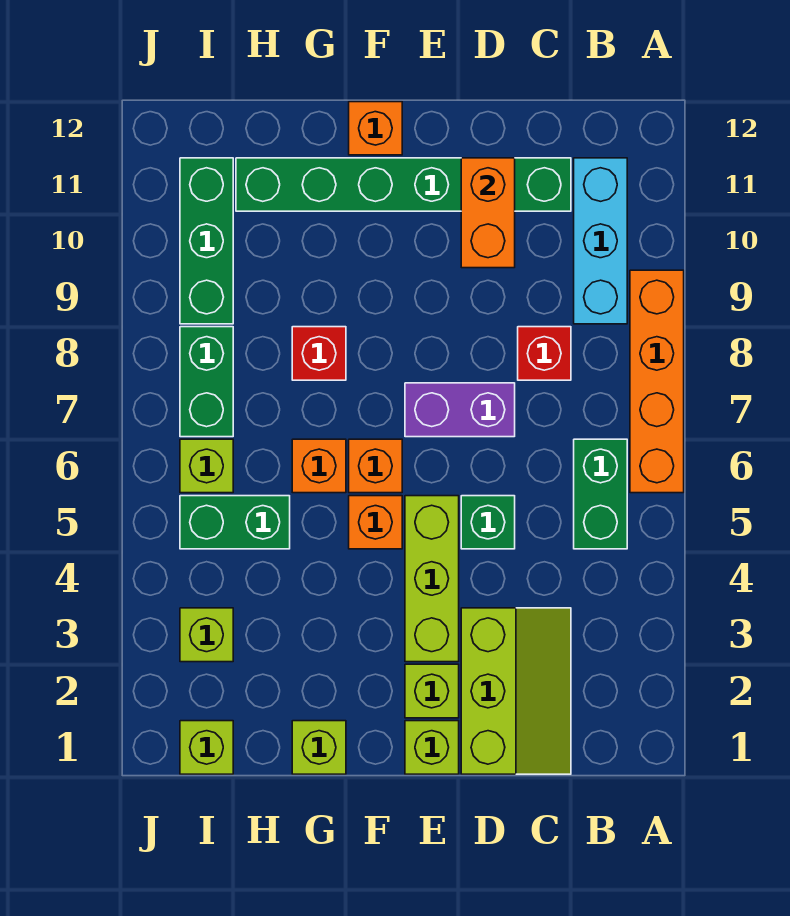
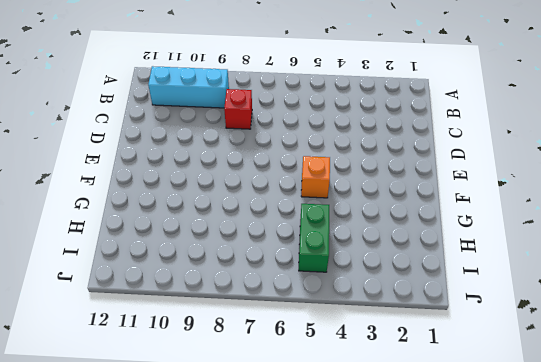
none -> orange brick A6:A9 level 1
none -> green brick B5:B6 level 1
none -> lime slope C1:D3 level 1 top D

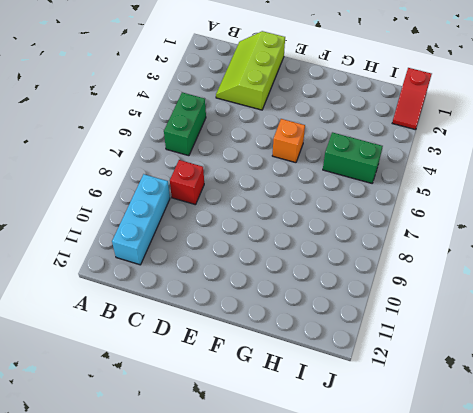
red slope J1:J2 level 1 top 1 -> none
none -> orange brick A6:A9 level 1
none -> green brick C11:H11 level 1
none -> green brick D5 level 1

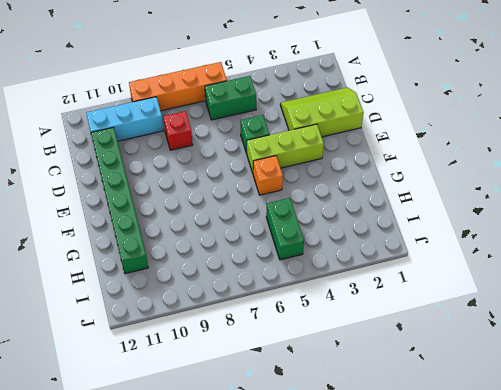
none -> purple brick D7:E7 level 1
none -> lime brick E1 level 1
none -> lime brick E2 level 1

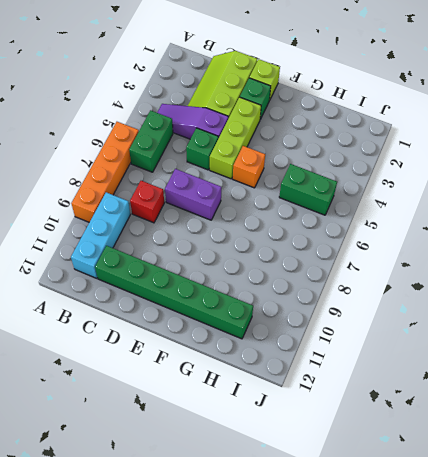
purple slope B4:D4 level 1 top D -> none
green brick E2 level 1 -> lime brick E2 level 1
none -> orange brick F6 level 1
none -> orange brick F12 level 1
none -> lime brick G1 level 1

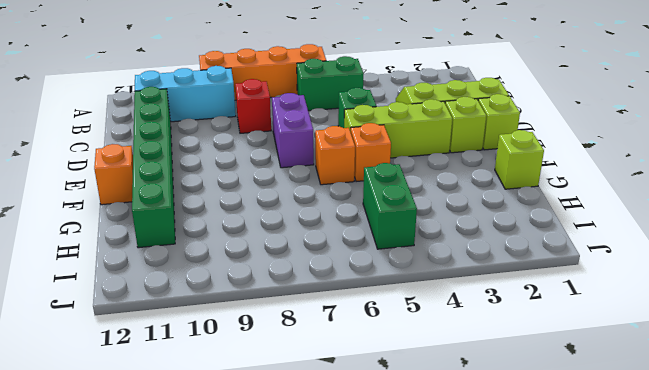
none -> orange brick G6 level 1
none -> red brick G8 level 1
none -> lime brick I1 level 1

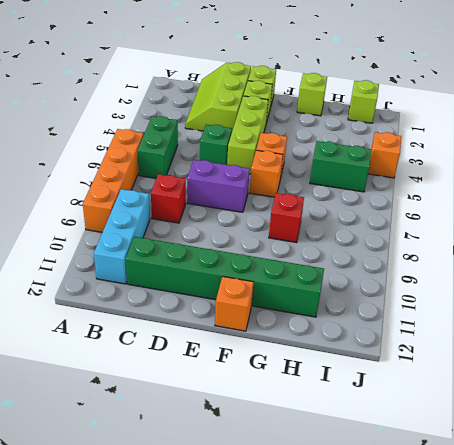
orange brick J4 level 1 -> orange brick G6 level 1
none -> lime brick I3 level 1
none -> lime brick I6 level 1
none -> green brick I7:I8 level 1

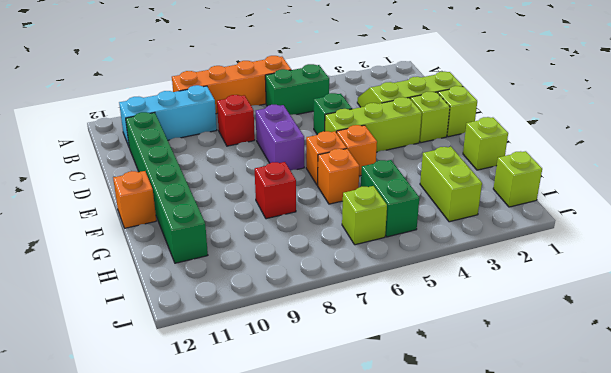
lime brick H3:I3 level 1 -> lime brick I3 level 1
none -> green brick I7:I8 level 1
none -> green brick I9:I11 level 1
none -> orange brick D10:D11 level 2

